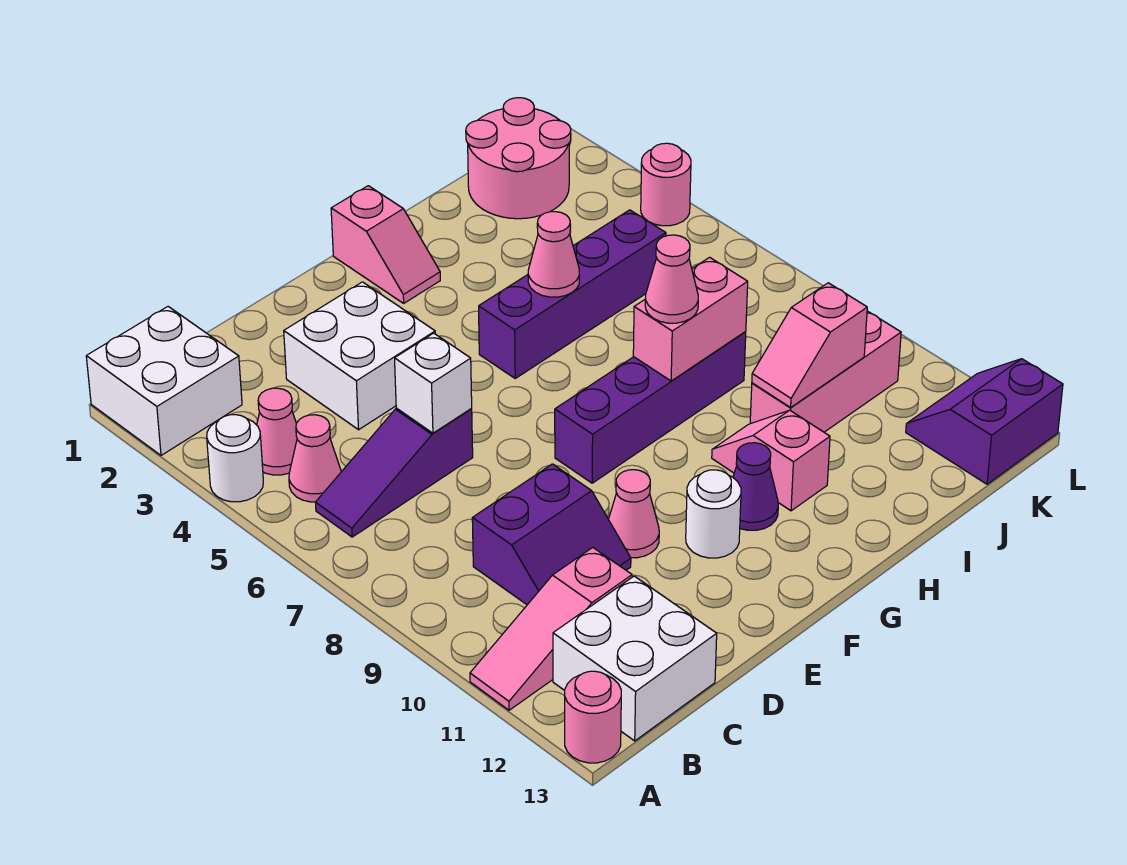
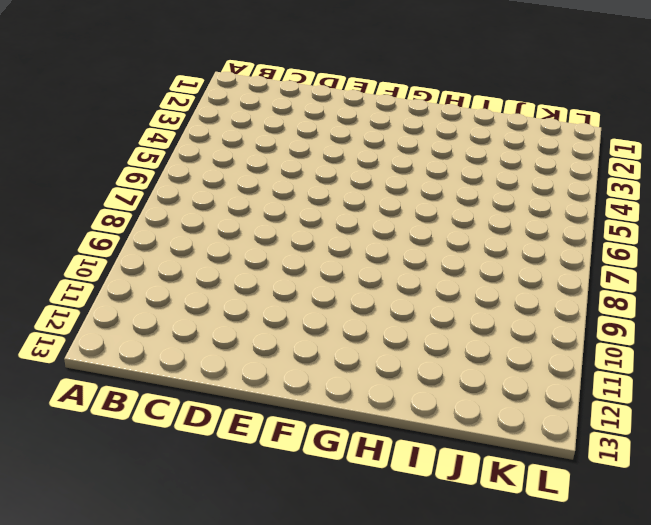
none -> white brick A1:B2 level 1
none -> white round brick A4 level 1
none -> pink slope A11:C11 level 1 top C

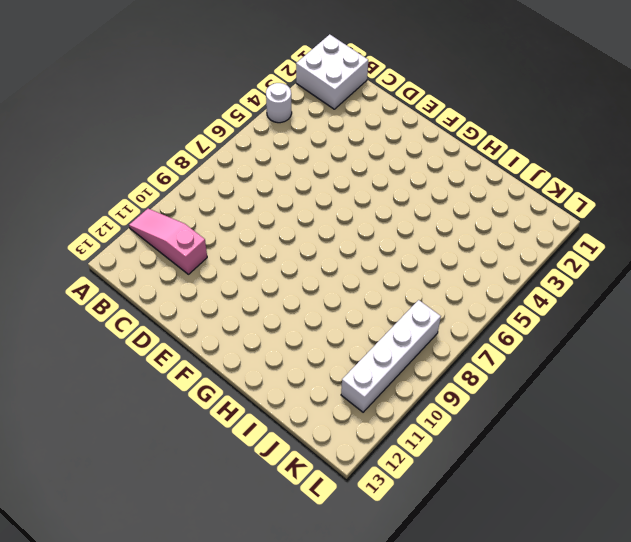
white brick K8:K11 level 1 -> pink brick I10:K10 level 1
none -> pink round brick A13 level 1
none -> pink cone B4 level 1
none -> pink cone B5 level 1

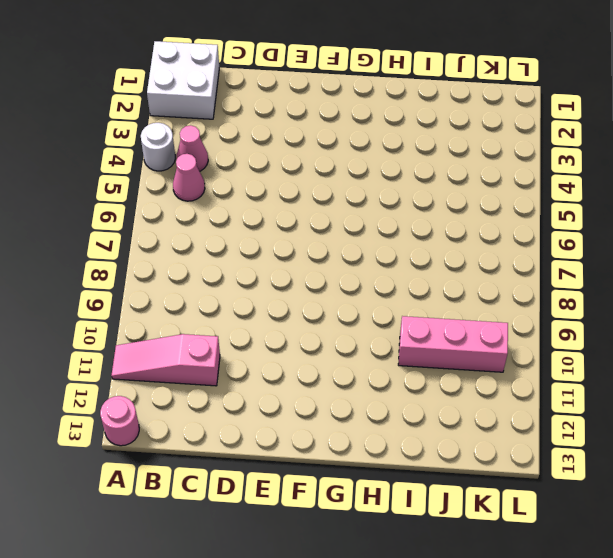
none -> purple slope B6:D6 level 1 top D
none -> white brick B12:C13 level 1
none -> purple slope C9:D10 level 1 top 9

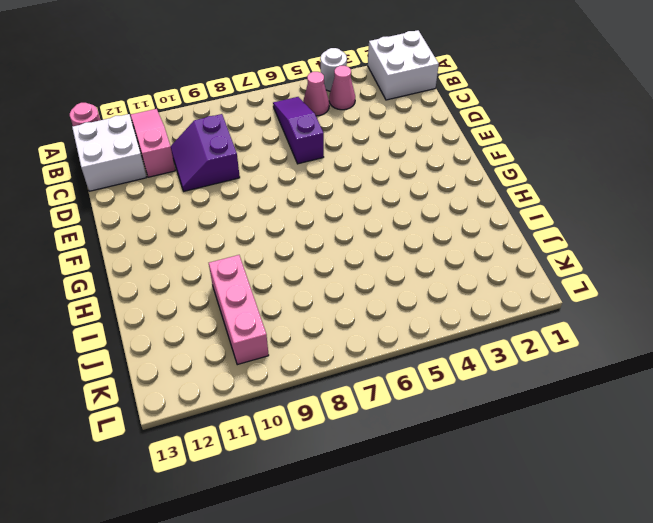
none -> white brick D3:E4 level 1
none -> pink cone E10 level 1
none -> purple brick F8:I8 level 1

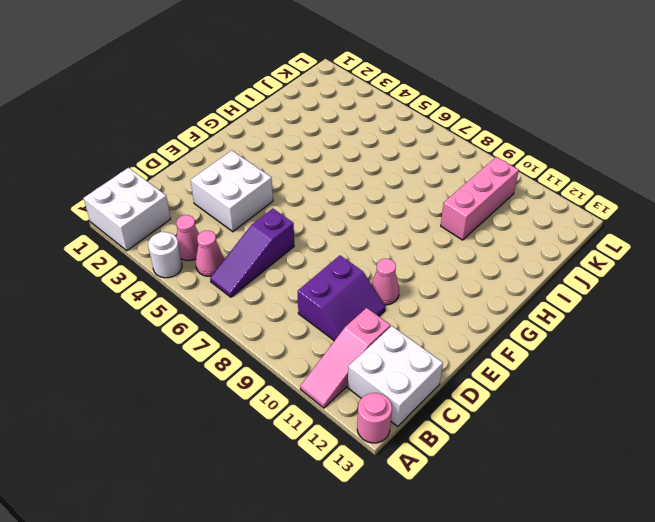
none -> purple brick F8:I8 level 1
none -> white round brick F11 level 1
none -> pink slope G1:G2 level 1 top 1

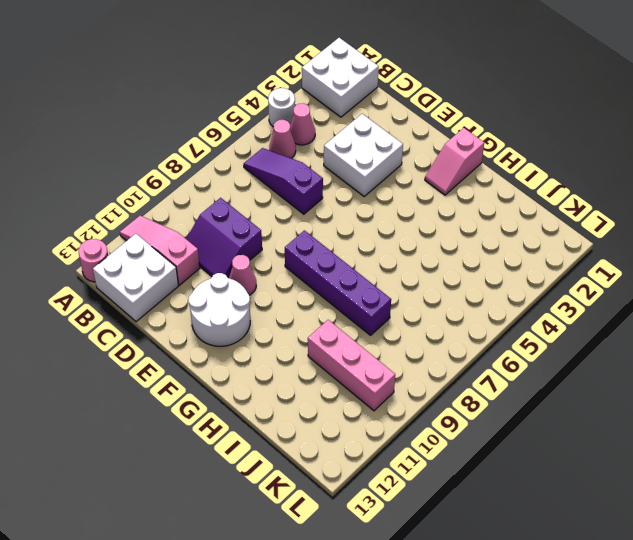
white round brick E11:F12 level 1 -> white round brick F11 level 1
none -> purple brick G5:J5 level 1
none -> purple cone G11 level 1
none -> pink slope H10:H11 level 1 top 11

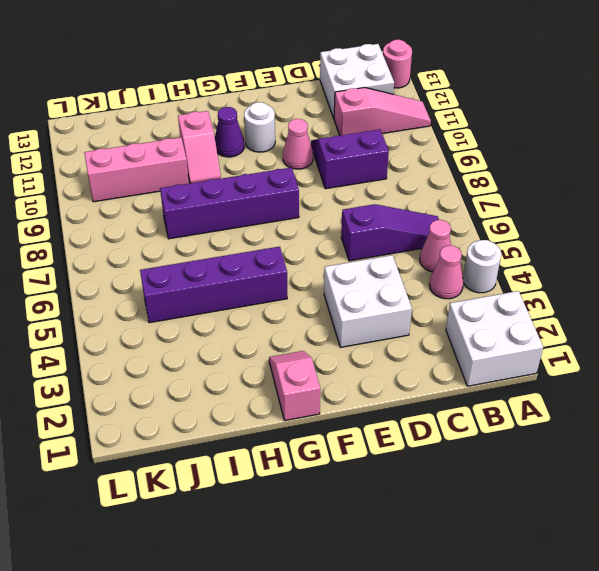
none -> pink round brick J1:K2 level 1
none -> purple slope K12:L13 level 1 top 13
none -> pink round brick L4 level 1

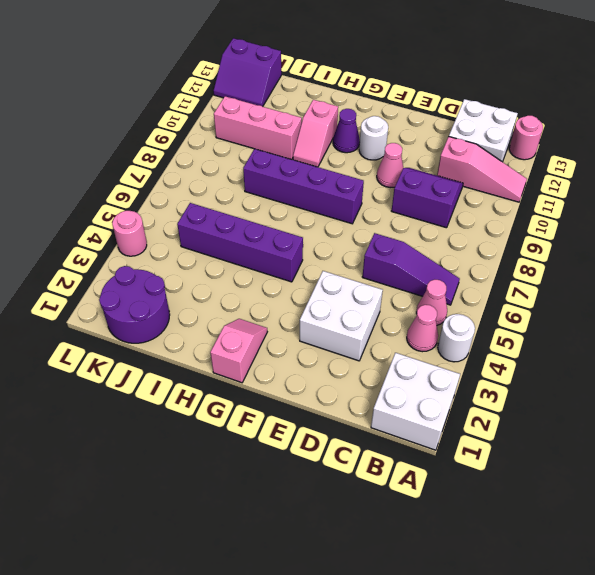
purple round brick J1:K2 level 1 -> pink round brick J1:K2 level 1
none -> white brick D6 level 2
none -> pink cone H5 level 2
none -> pink brick H8:I8 level 2

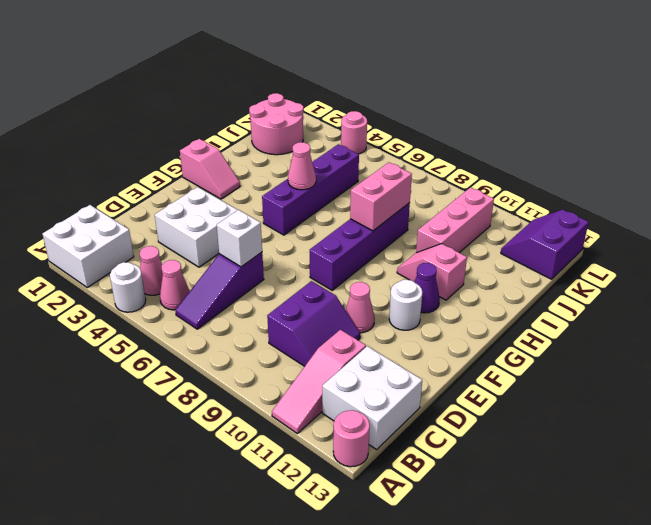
none -> pink slope I10:J10 level 2 top J
none -> pink cone H8 level 3

